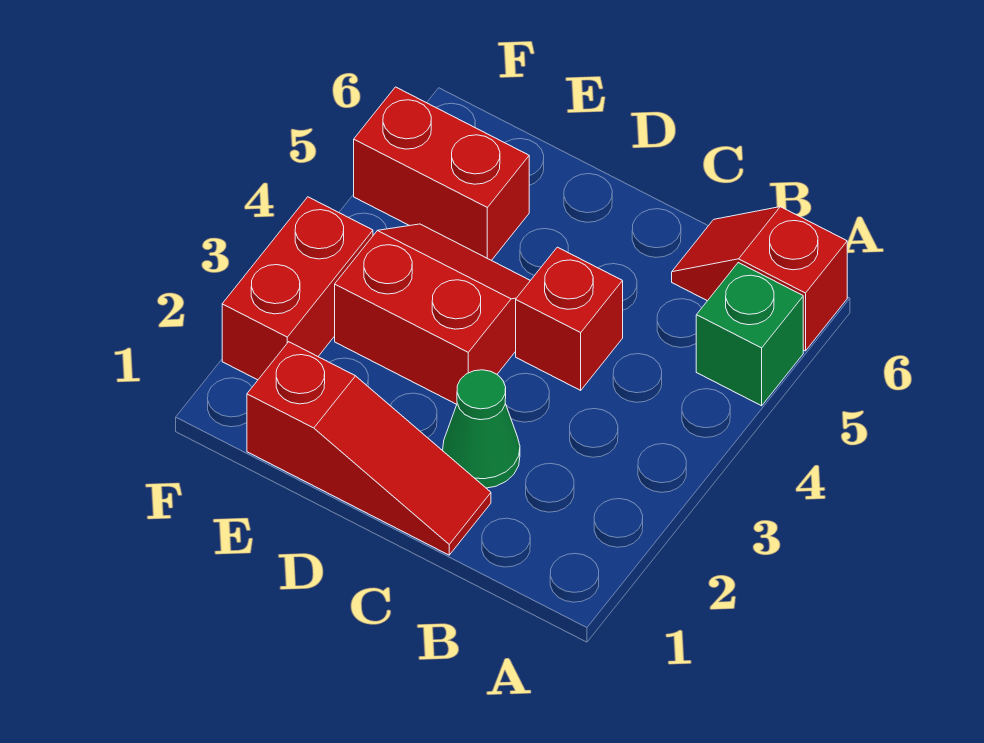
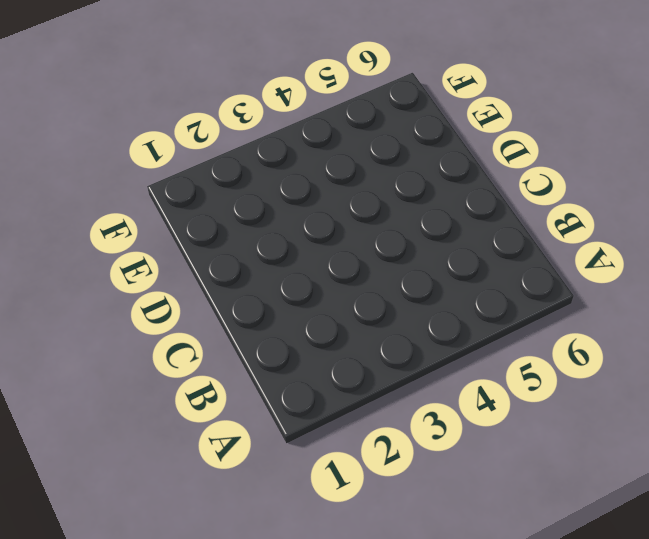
none -> green brick A5 level 1
none -> red slope A6:B6 level 1 top A

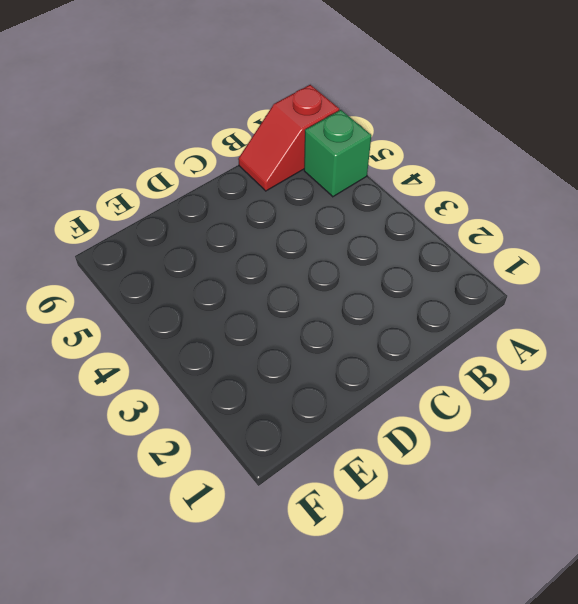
none -> red slope C1:E1 level 1 top E
none -> green cone C2 level 1

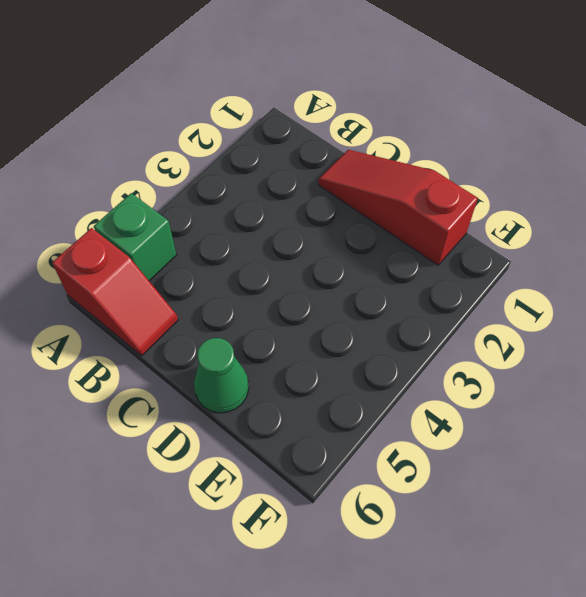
green cone D6 level 1 -> green cone C2 level 1
none -> red brick C4 level 1
none -> red slope D3:E4 level 1 top 3

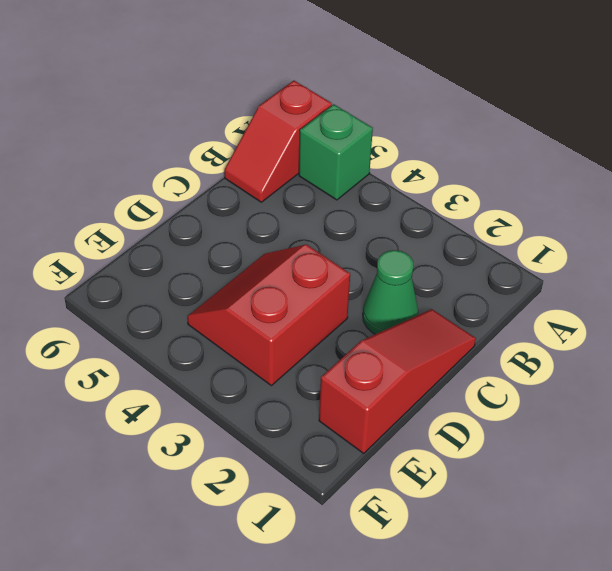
none -> red brick C4 level 1
none -> red brick E5:F5 level 1

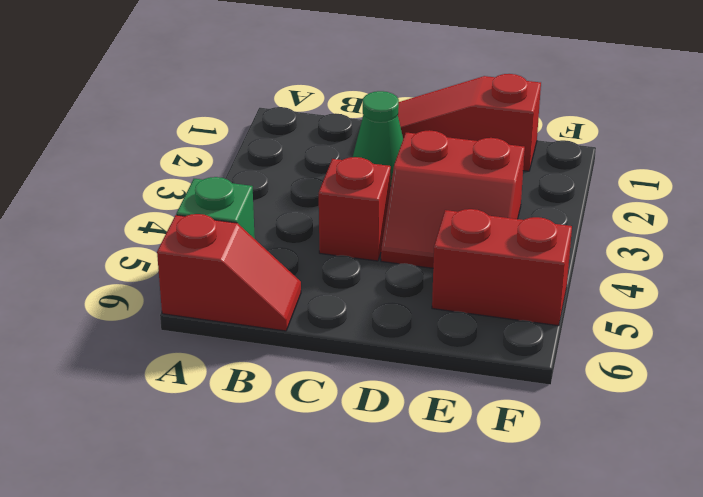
none -> red brick F2:F3 level 1

